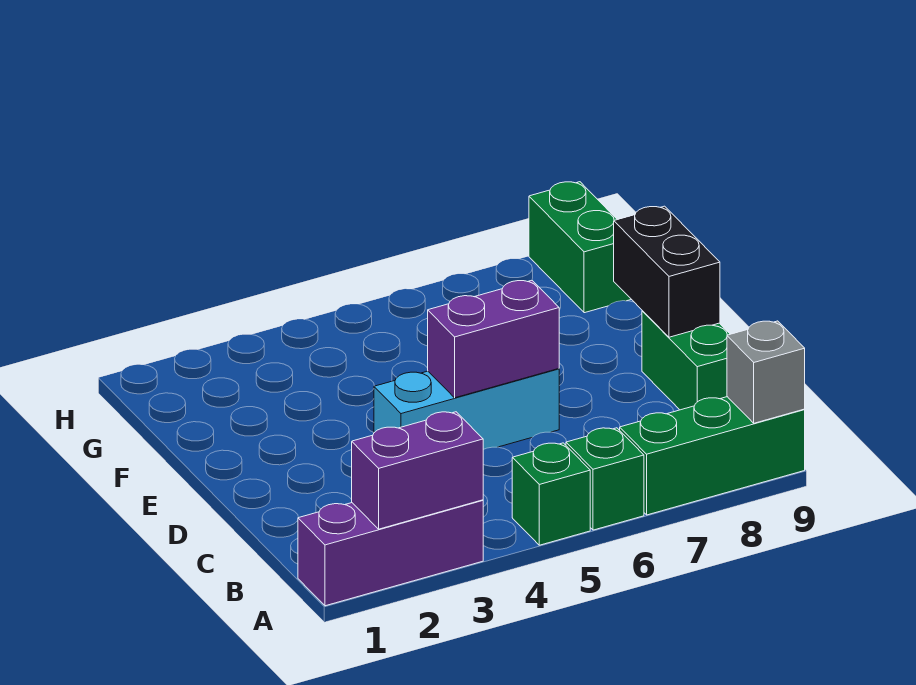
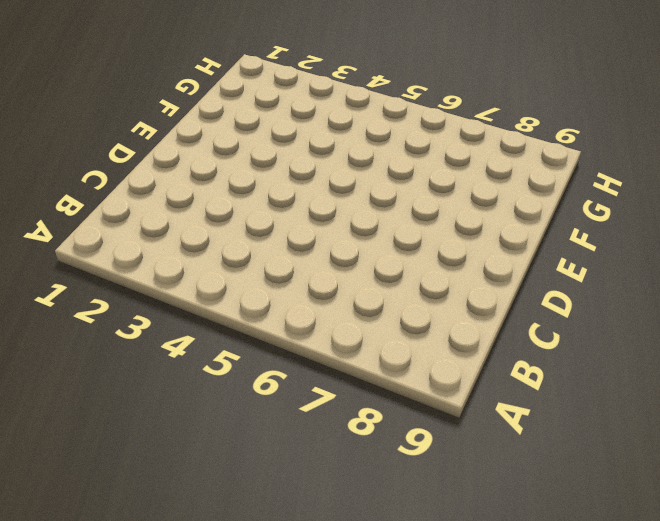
none -> purple brick A1:A3 level 1
none -> green brick A5 level 1

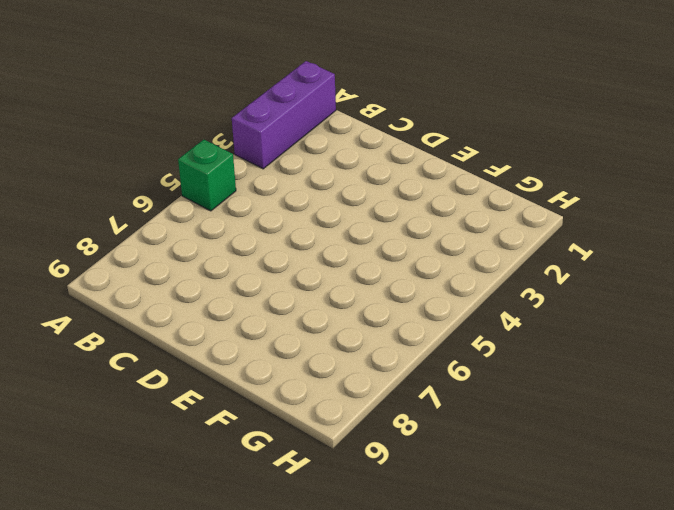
none -> green brick A6 level 1
none -> green brick A7:A9 level 1

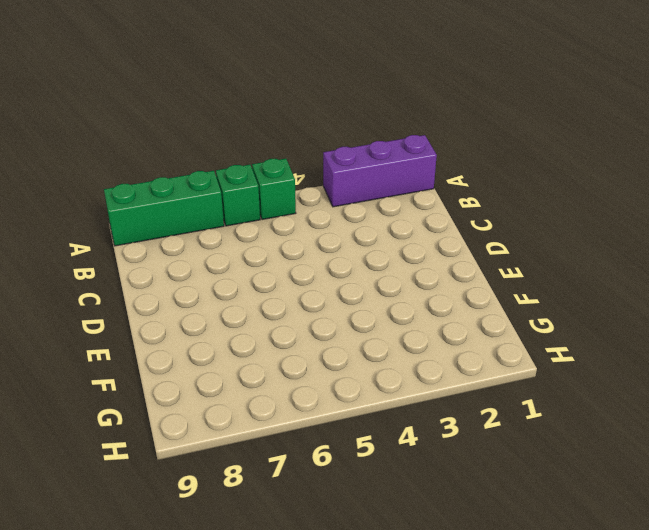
none -> green brick C9:D9 level 1
none -> cyan brick D4:D6 level 1

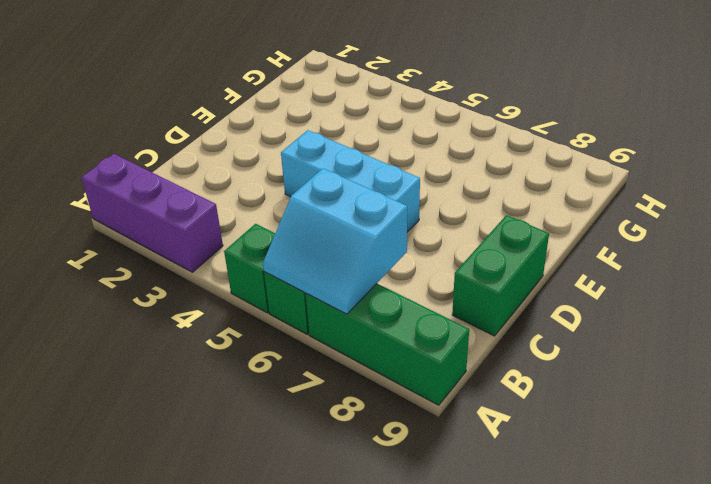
cyan slope A6:B7 level 2 top B -> none
none -> green brick G9:H9 level 1
none -> purple brick A2:A3 level 2

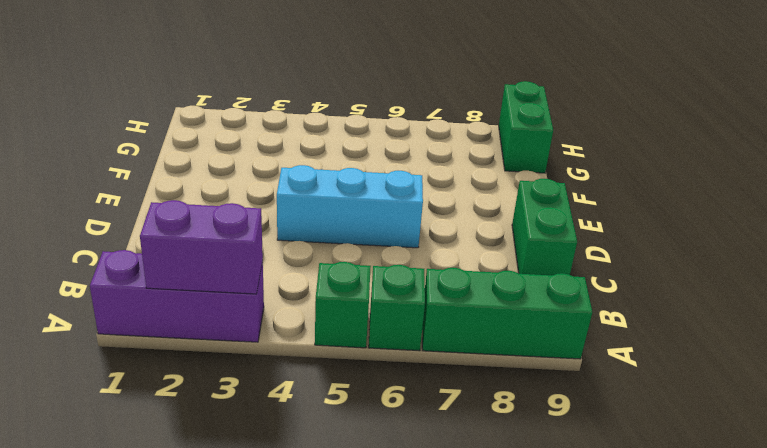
none -> grey brick A9 level 2
none -> purple brick D5:D6 level 2

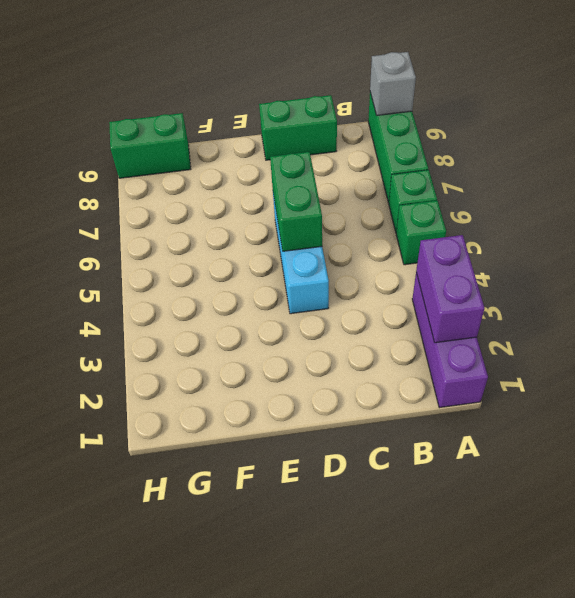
green brick D5:D6 level 2 -> purple brick D5:D6 level 2
none -> black brick D9:E9 level 2

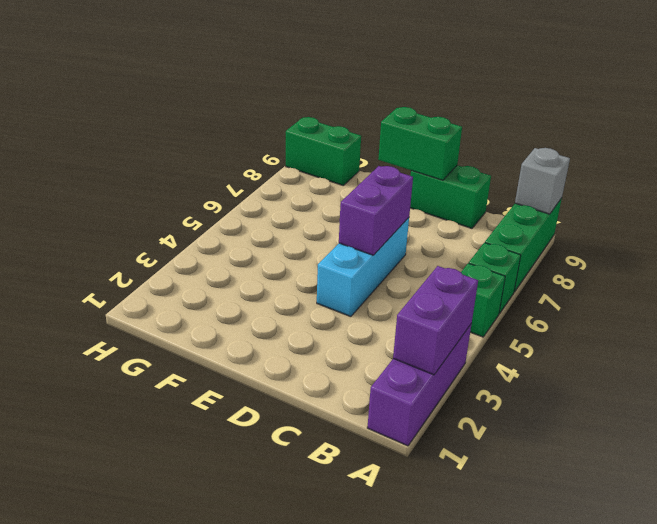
green brick D9:E9 level 2 -> black brick D9:E9 level 2

